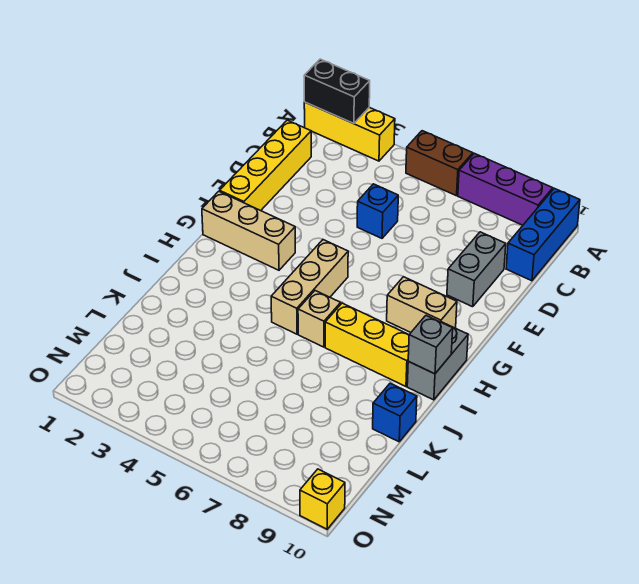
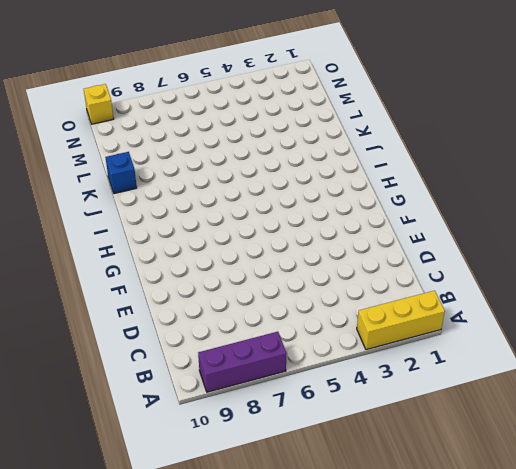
none -> brown brick A5:A6 level 1
none -> blue brick A10:C10 level 1
none -> yellow brick C1:F1 level 1

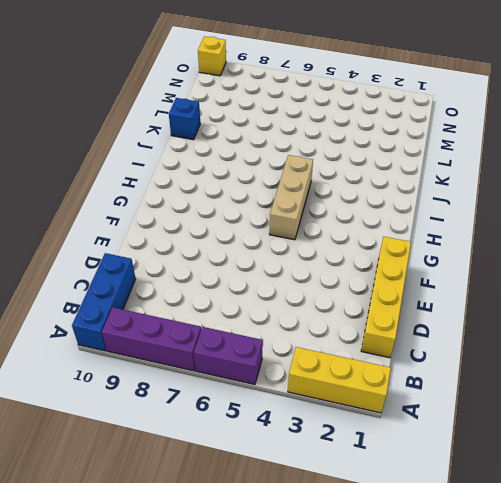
purple brick A5:A6 level 1 -> brown brick A5:A6 level 1
none -> blue brick D5 level 1
none -> grey brick D9:E9 level 1
none -> tan brick G1:G3 level 1

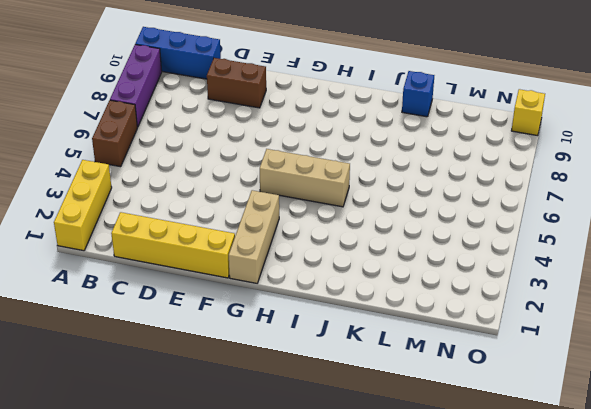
brown brick D9:E9 level 1 -> grey brick D9:E9 level 1
none -> blue brick D5 level 1
none -> tan brick G8:G9 level 1
none -> grey brick H10:I10 level 1

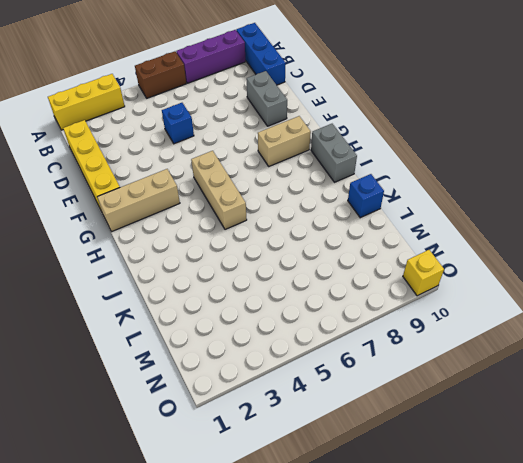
none -> tan brick I6 level 1
none -> yellow brick I7:I9 level 1
none -> black brick A1:A2 level 2

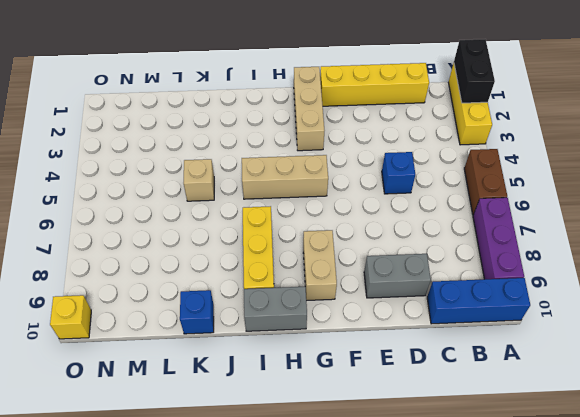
tan brick K5 level 1 -> tan brick I6 level 1
none -> grey brick I10 level 2

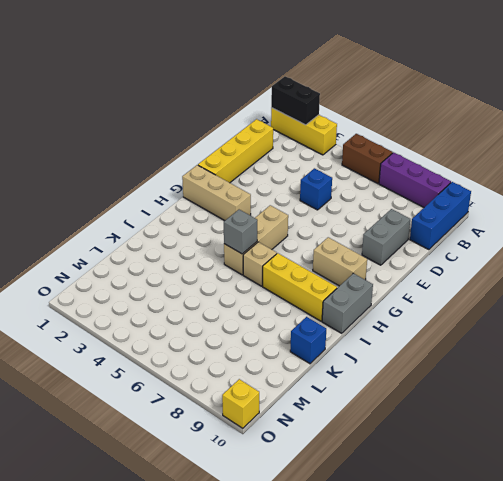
grey brick I5 level 2 -> grey brick I10 level 2

